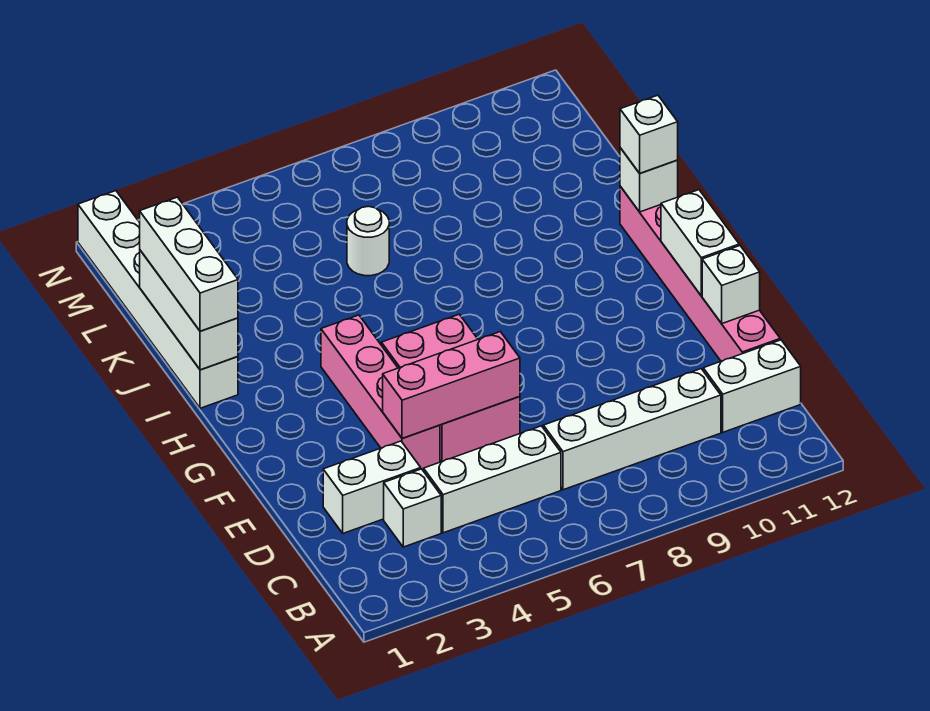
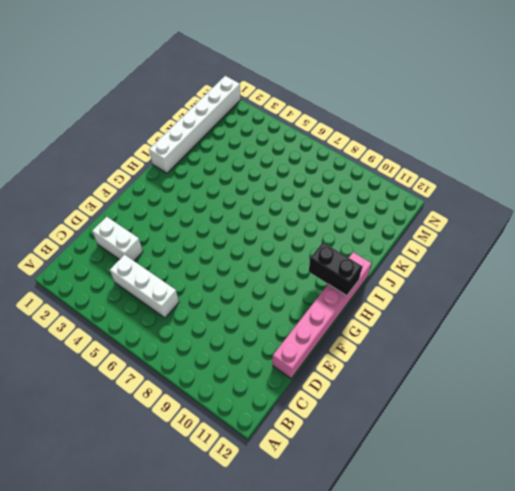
black brick H11:H12 level 2 -> none
none -> white brick C3 level 1
none -> white brick C7:C10 level 1
none -> white brick C11:C12 level 1

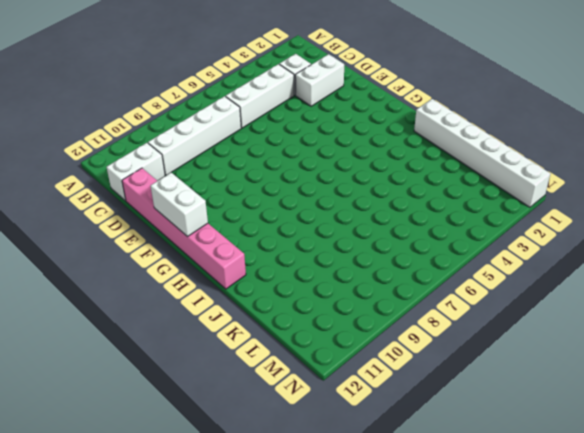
none -> pink brick E4:H4 level 1
none -> pink brick E5:G6 level 1
none -> white round brick K6 level 1

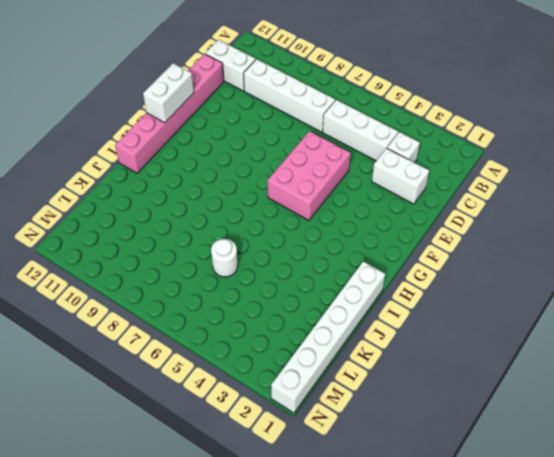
none -> pink brick E4:H4 level 1
none -> pink brick E4:E6 level 2
none -> white brick E12 level 2

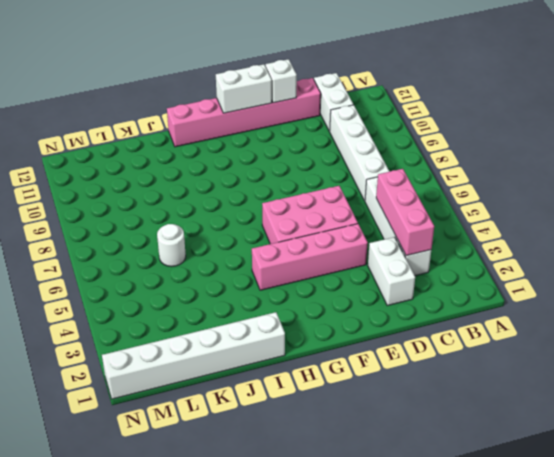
pink brick C3:C5 level 2 -> pink brick E4:E6 level 2
none -> white brick I1:K1 level 2
none -> white brick I12 level 2
none -> white brick I1:K1 level 3

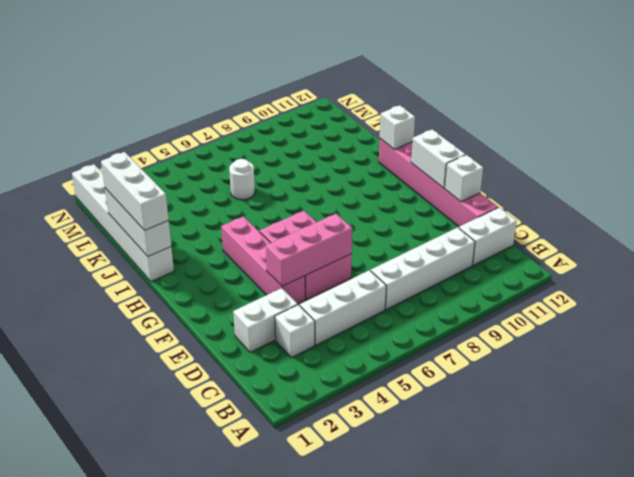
none -> white brick I12 level 3

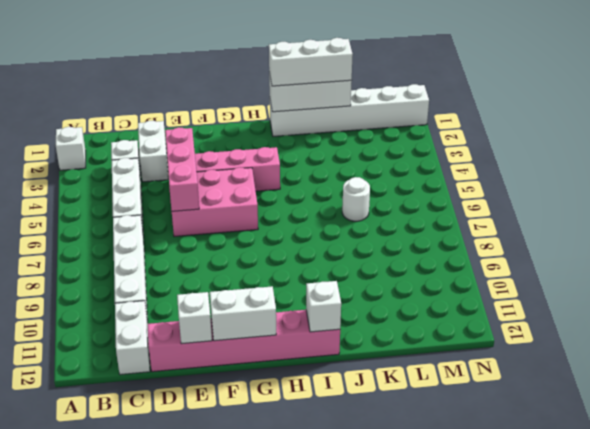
white brick A2 level 1 -> white brick I12 level 3

